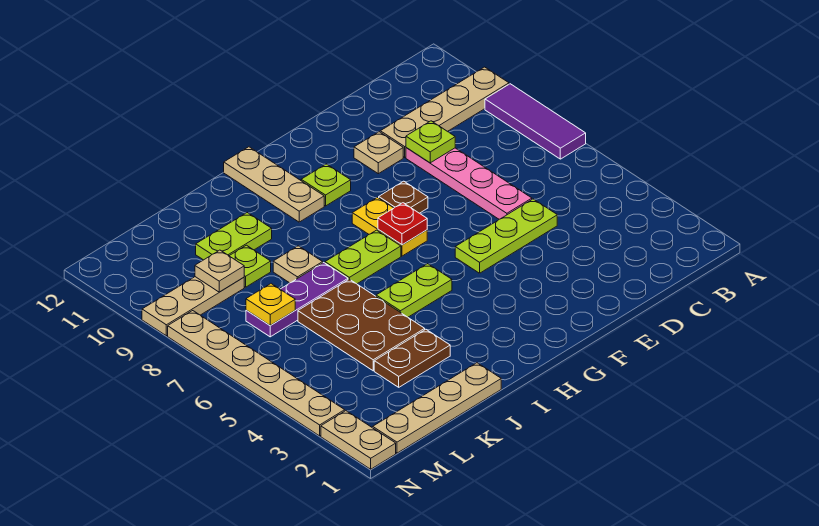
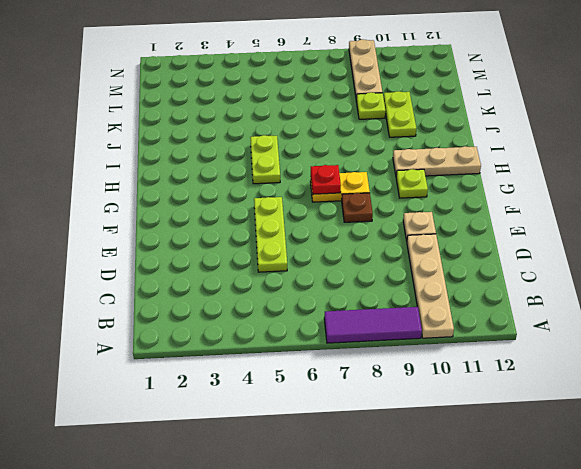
none -> pink plate D6:D9 level 1
none -> lime plate H7:I7 level 1
none -> tan plate J1:M1 level 1

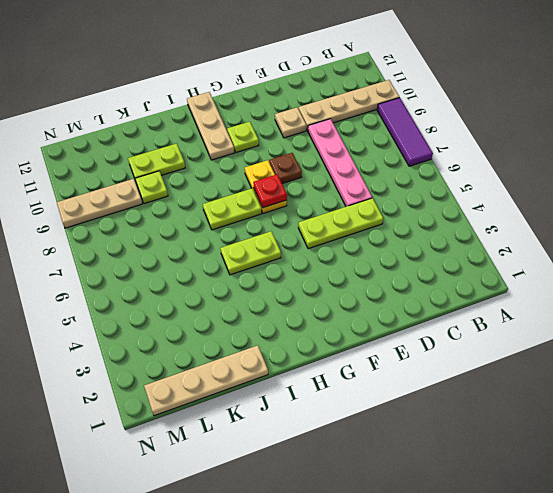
none -> brown plate J3:K3 level 1
none -> brown plate J4:K6 level 1
none -> purple plate J7:L7 level 1

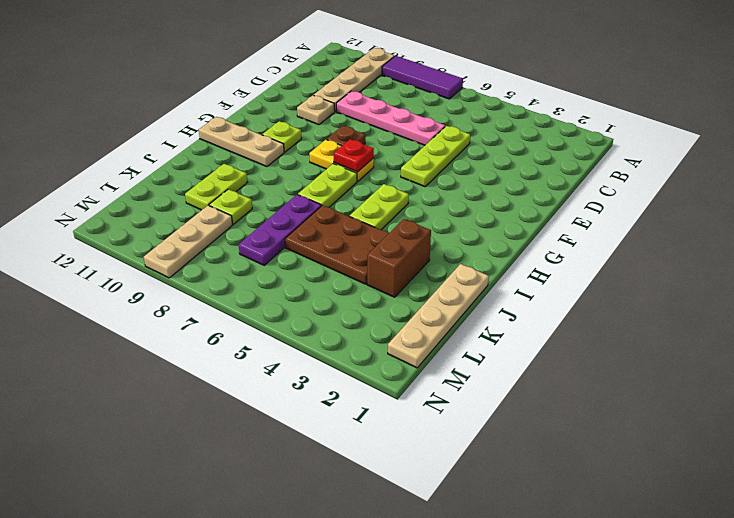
brown brick J3:K3 level 1 -> brown plate J3:K3 level 1
none -> tan plate J8 level 1
none -> tan plate N1:N2 level 1
none -> tan plate N3:N8 level 1

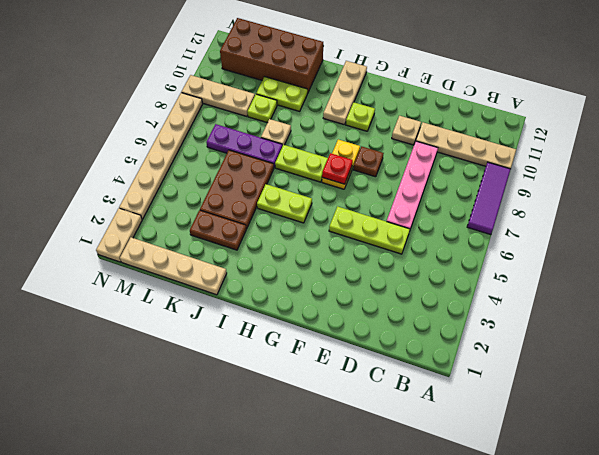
brown brick J11:M12 level 1 -> none
none -> lime plate D9 level 2
none -> yellow plate L7 level 2
none -> tan plate L9 level 2

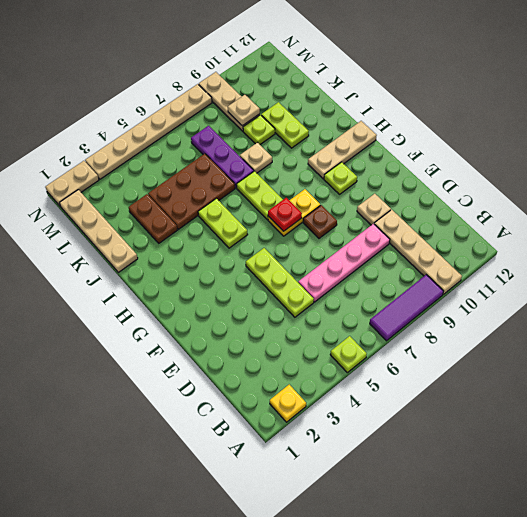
yellow plate A2 level 1 -> yellow plate L7 level 2
lime plate A5 level 1 -> lime plate D9 level 2

